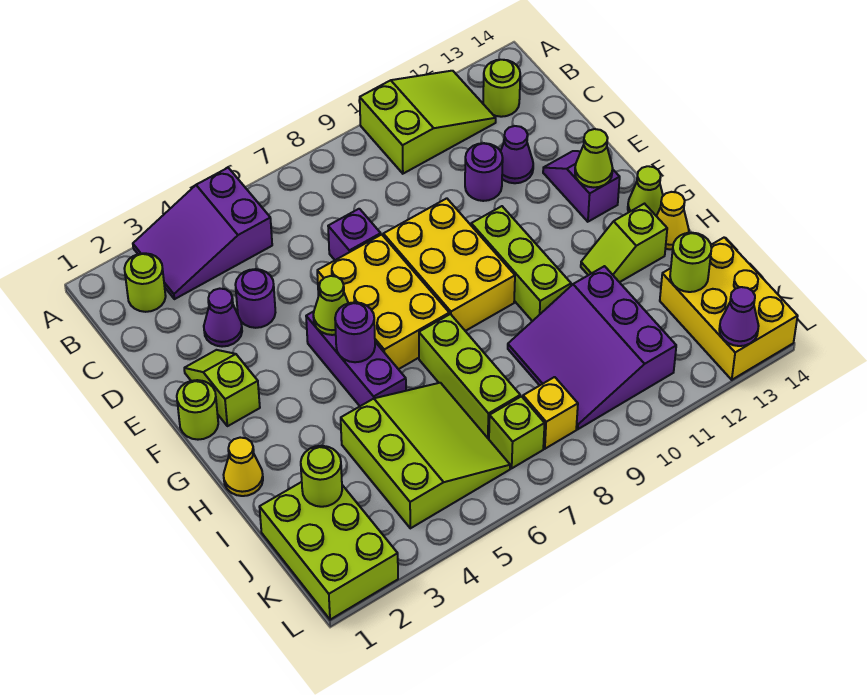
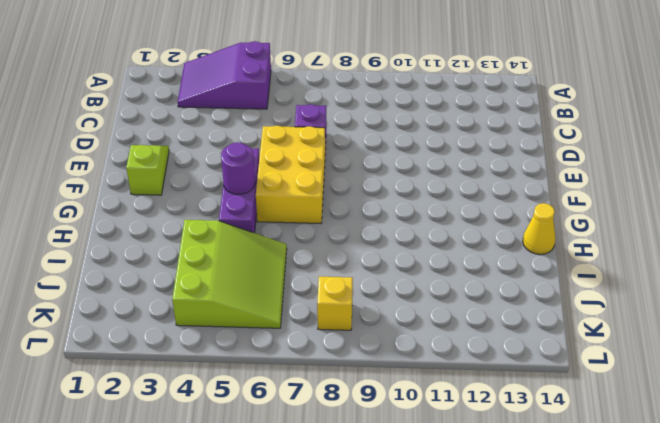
none -> lime slope A10:B12 level 1 top 10
none -> lime round brick B2 level 1
none -> lime round brick B13 level 1
none -> purple cone D3 level 1

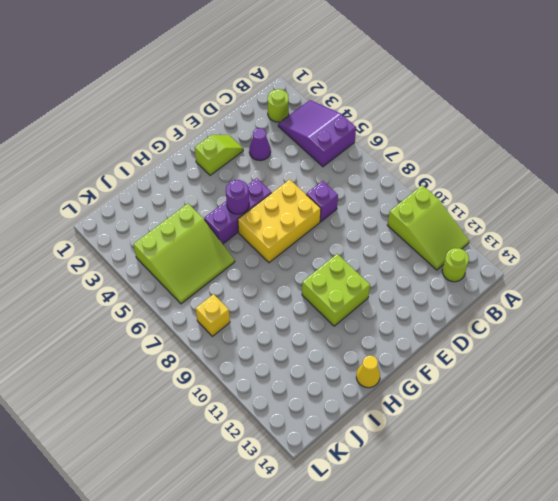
lime brick F10:G11 level 1 -> lime brick F10:H10 level 1
none -> purple round brick D4 level 1
none -> purple round brick D11 level 1
none -> purple cone D12 level 1
none -> yellow brick E8:G9 level 1

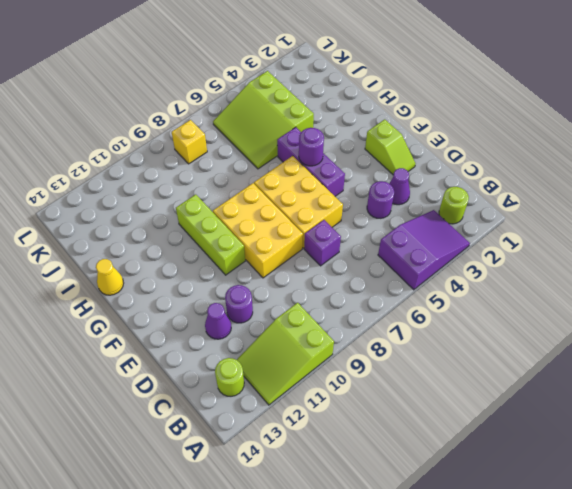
none -> purple slope E13:F13 level 1 top F
none -> lime round brick F1 level 1
none -> lime cone G14 level 1
none -> yellow cone H1 level 1

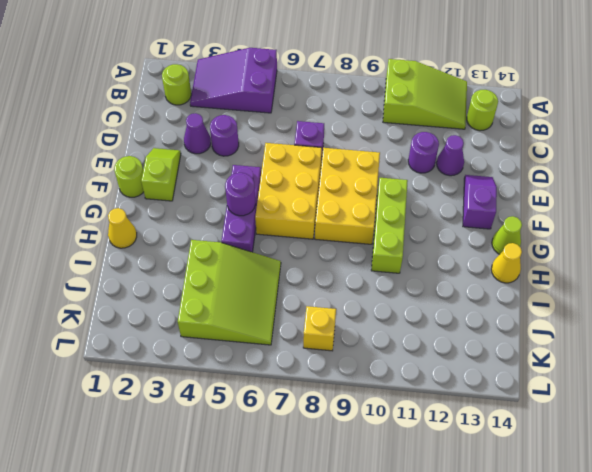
none -> lime brick H7:J7 level 1
none -> lime slope H12:H13 level 1 top 13
none -> purple slope I9:K11 level 1 top 11
none -> lime brick J1:L2 level 1

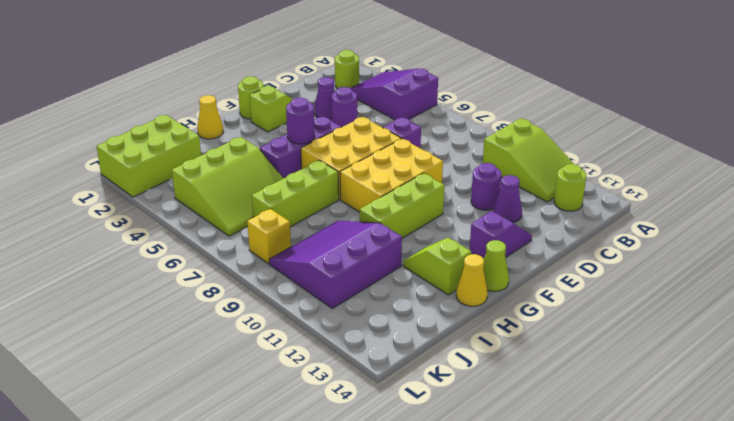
none -> yellow brick J13:L14 level 1
none -> lime brick K7 level 1
none -> lime cone F5 level 2
none -> lime cone F13 level 2

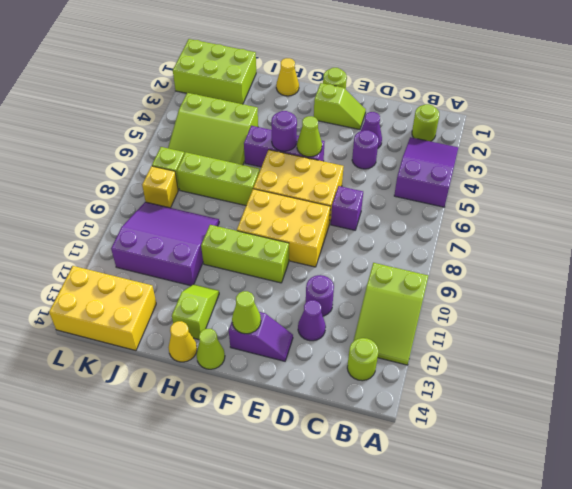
none -> lime round brick J2 level 2
none -> lime round brick J13 level 2
none -> purple cone L13 level 2

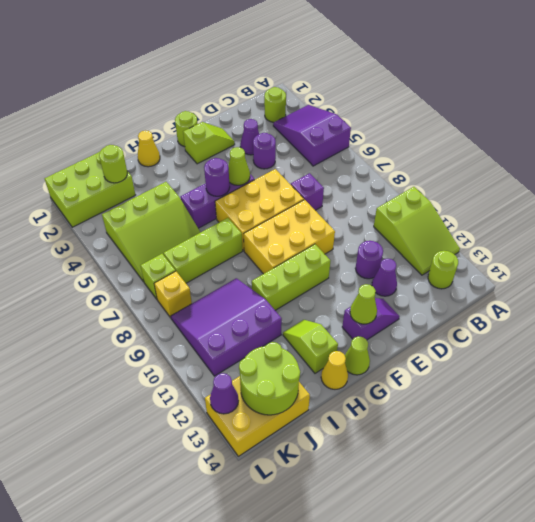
lime round brick J13:K14 level 2 -> lime round brick J13 level 2

